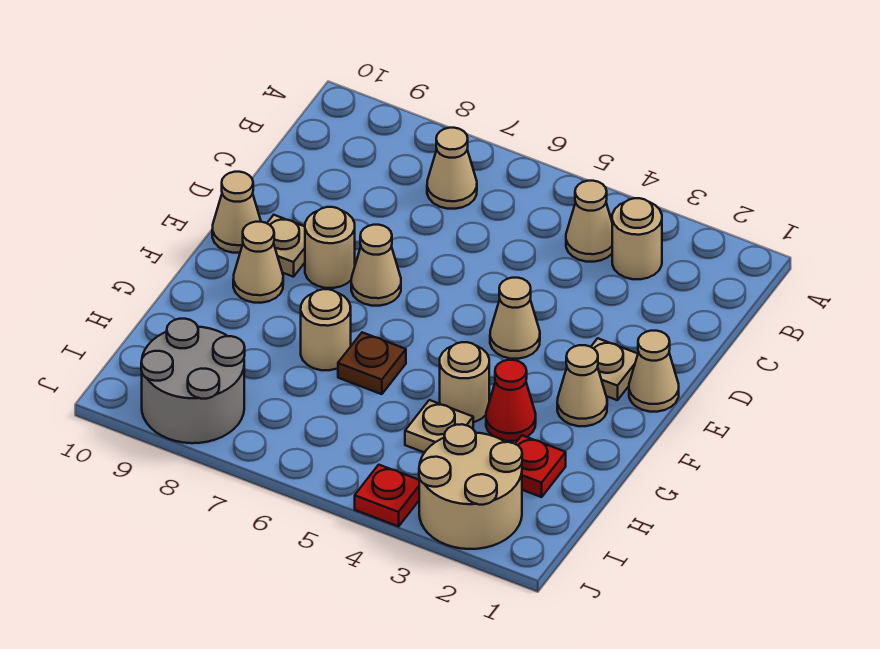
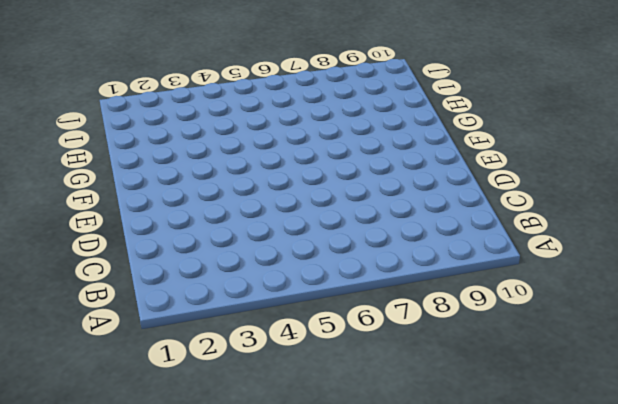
none -> tan round brick B3 level 1
none -> tan cone B4 level 1
none -> tan cone B7 level 1

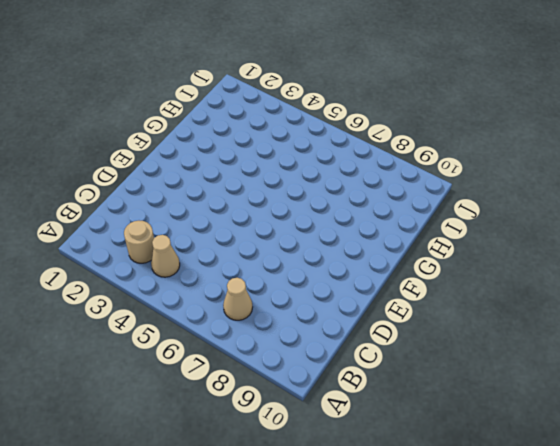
none -> tan cone E1 level 1
none -> tan plate E2 level 1
none -> tan cone E4 level 1

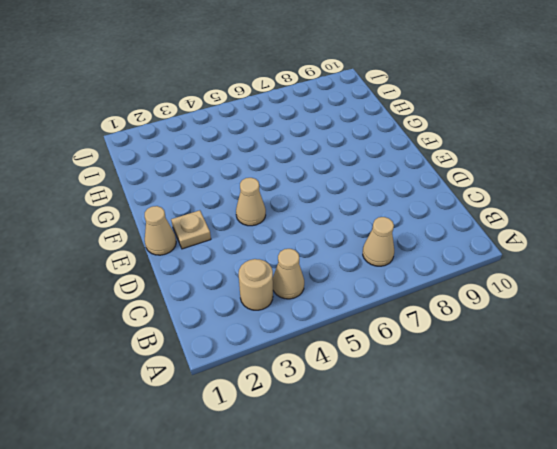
none -> tan cone E7 level 1
none -> tan round brick E8 level 1
none -> tan plate E9 level 1

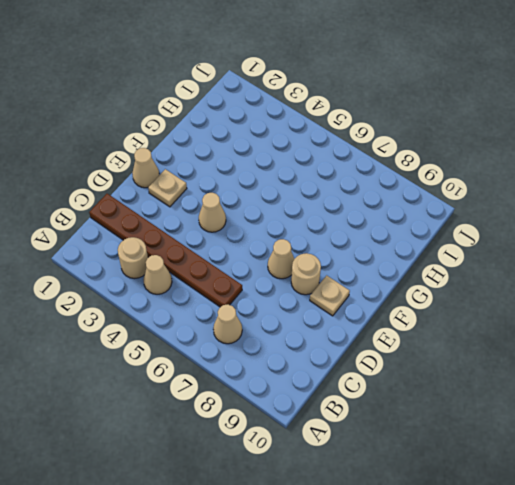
brown plate C1:C6 level 1 -> none
none -> tan cone E10 level 1
none -> tan cone F2 level 1
none -> tan cone F9 level 1

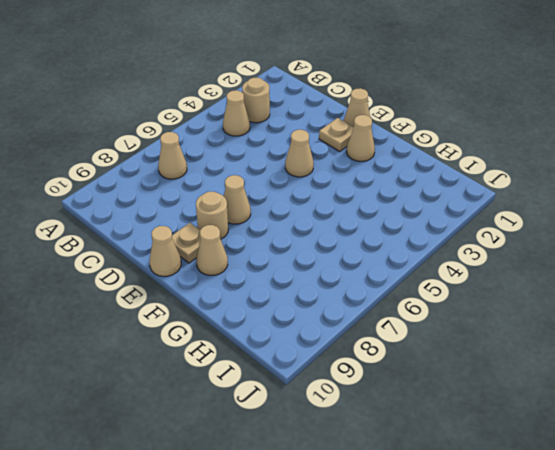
none -> red cone G3 level 1
none -> tan round brick G4 level 1
none -> brown plate G6 level 1

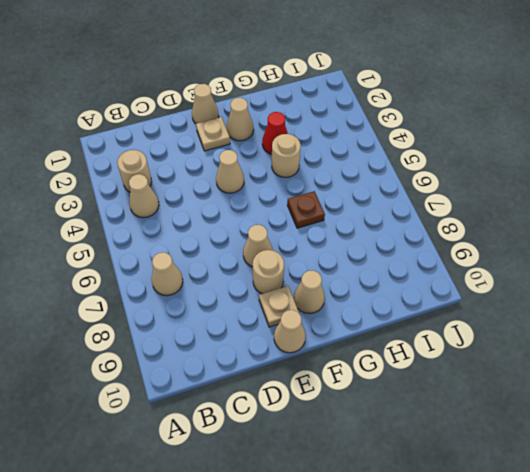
none -> tan round brick G7 level 1
none -> red plate H2 level 1
none -> tan plate H4 level 1

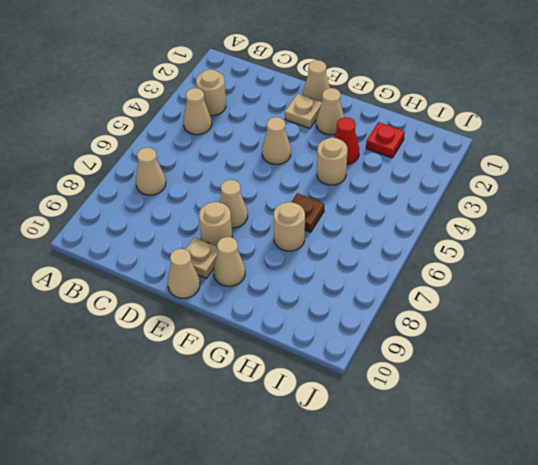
none -> tan plate H4 level 1
none -> tan round brick I2:J3 level 1
none -> grey round brick I8:J9 level 1

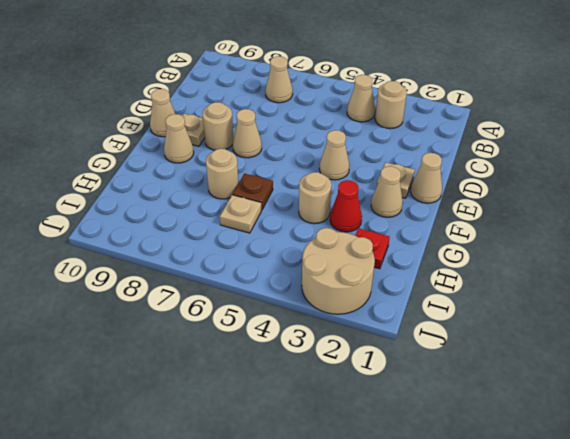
tan plate H6 level 1 -> tan plate H4 level 1
none -> grey round brick I8:J9 level 1
none -> red plate J4 level 1

